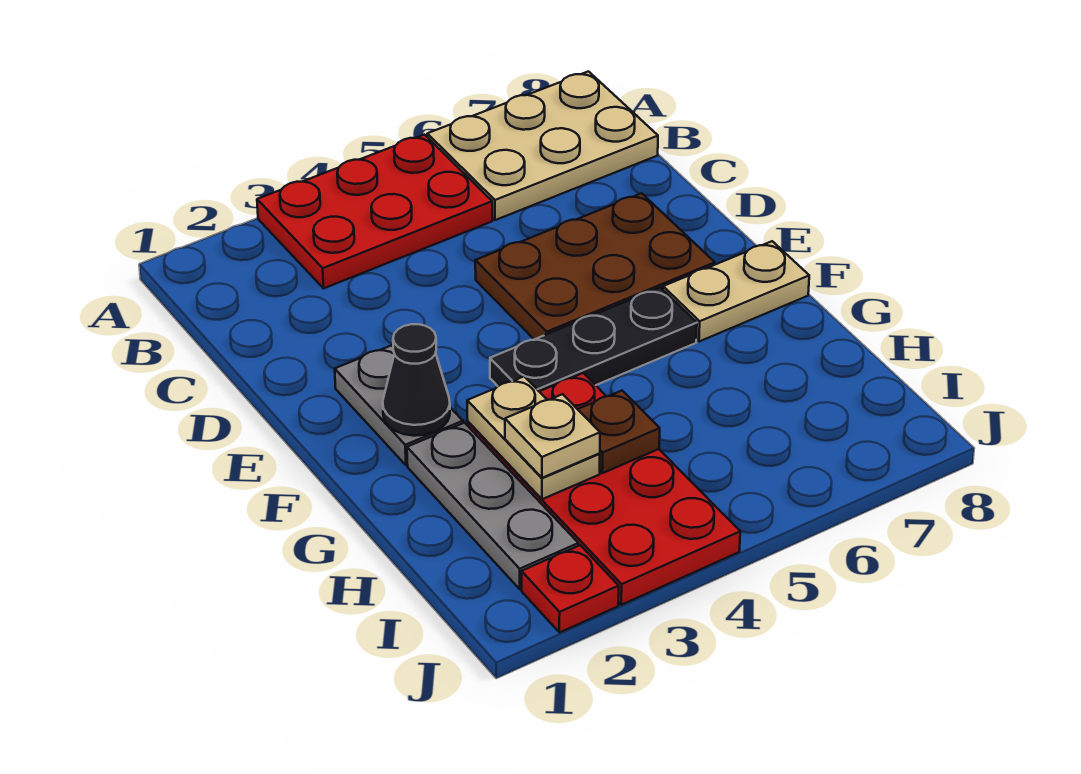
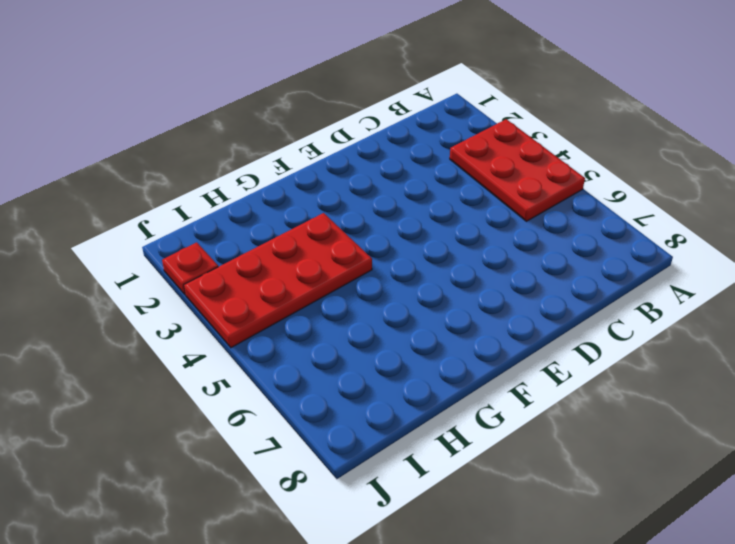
none -> tan plate A6:B8 level 1
none -> brown plate D5:E7 level 1
none -> grey plate E2:F2 level 1

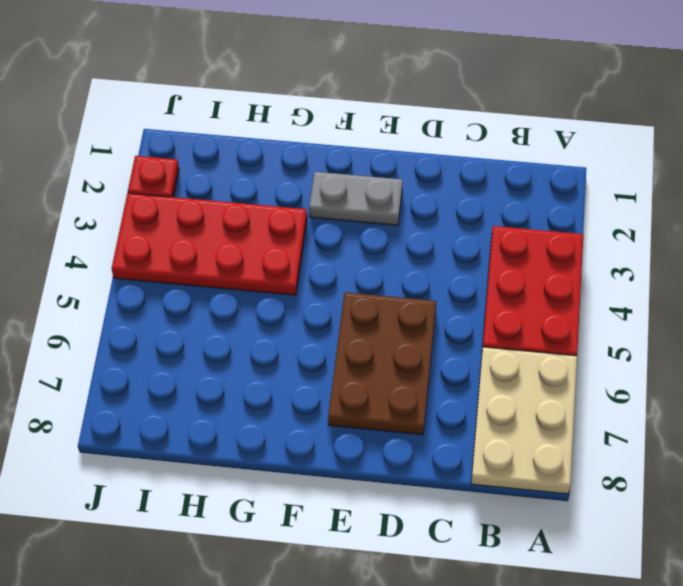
none -> black plate F4:F6 level 1
none -> tan plate F7:F8 level 1
none -> grey plate G2:I2 level 1

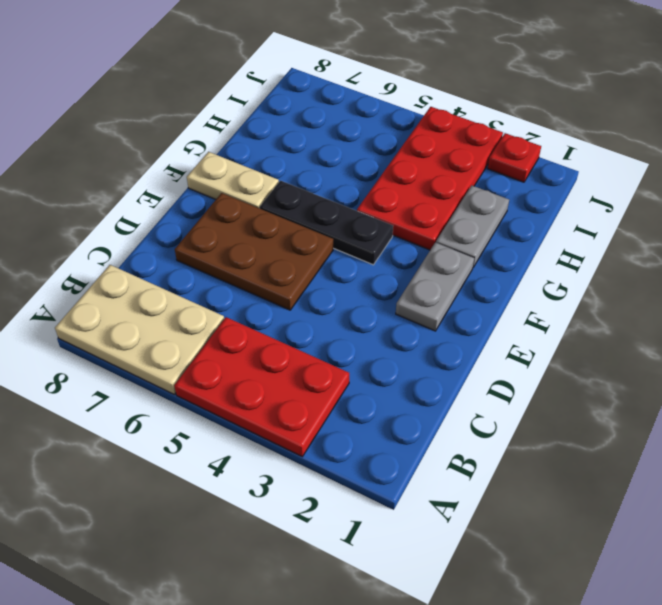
grey plate G2:H2 level 1 -> grey plate G2:I2 level 1
none -> black cone F2 level 2
none -> tan plate G3:H3 level 2
none -> brown plate H4 level 2

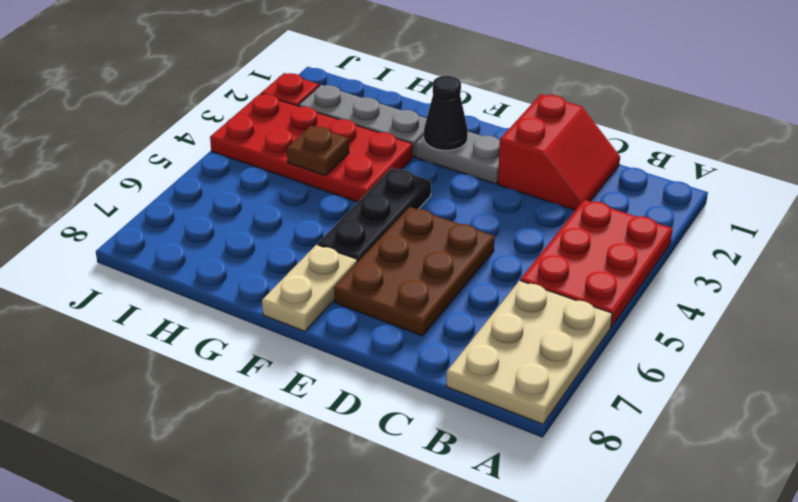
red slope C1:D2 level 1 top D -> none
none -> tan plate G3:H3 level 2
none -> tan plate H3 level 3

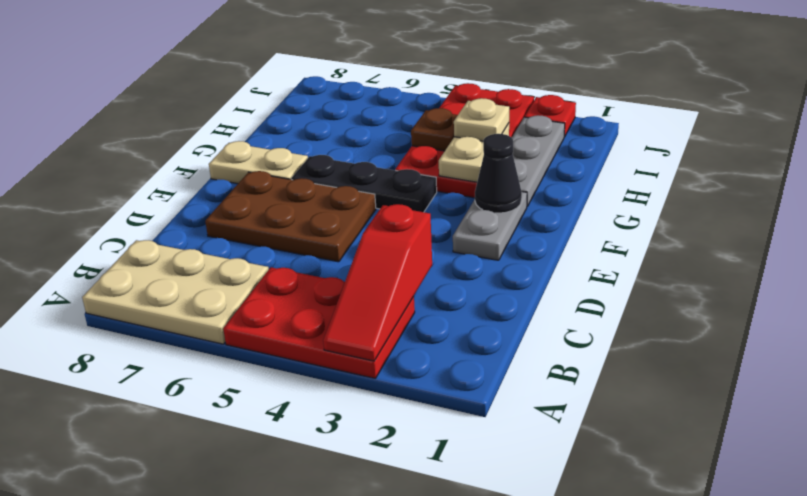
red slope A3:C3 level 2 top C -> none

